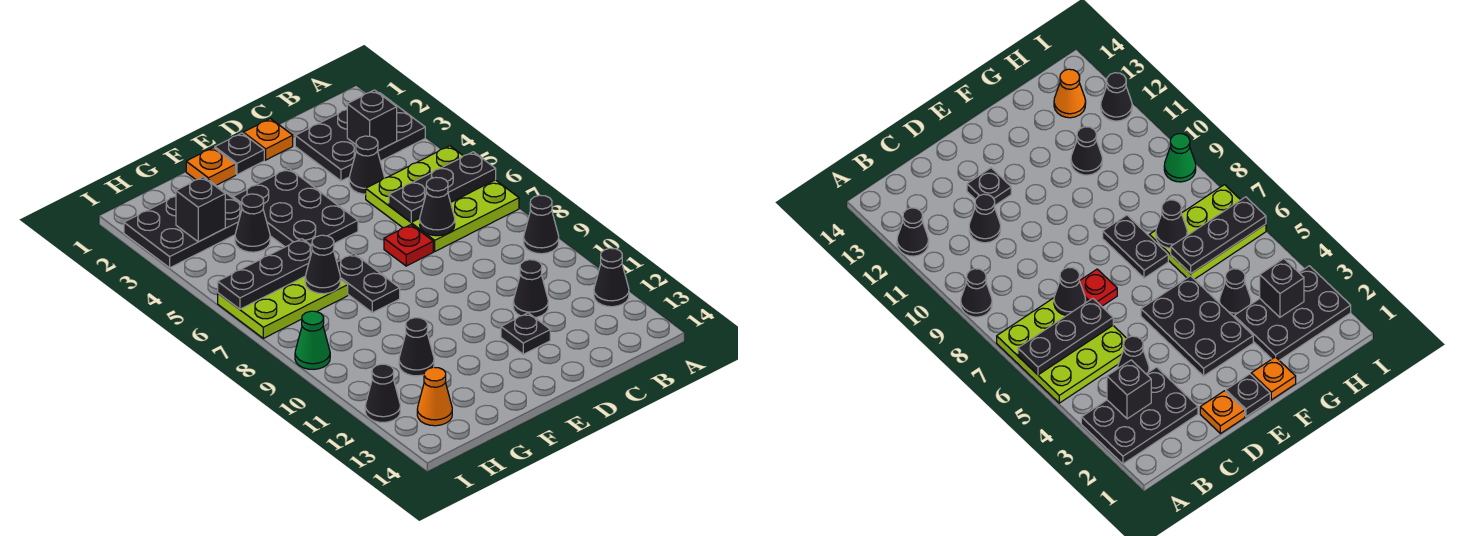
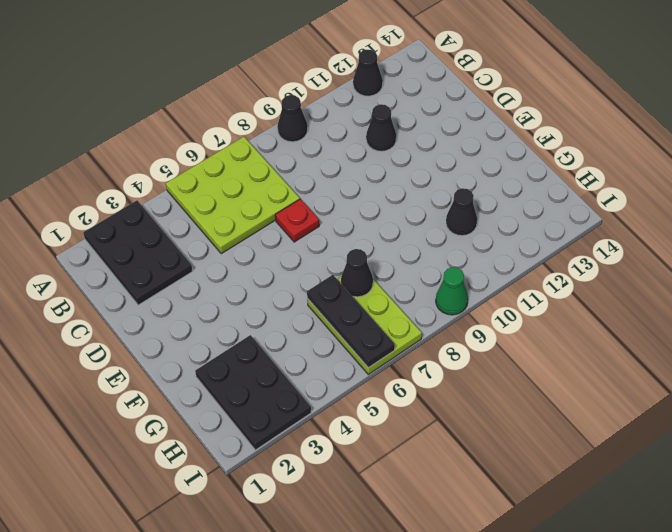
none -> black cone C4 level 1
none -> orange plate D1 level 1
none -> black plate D12 level 1

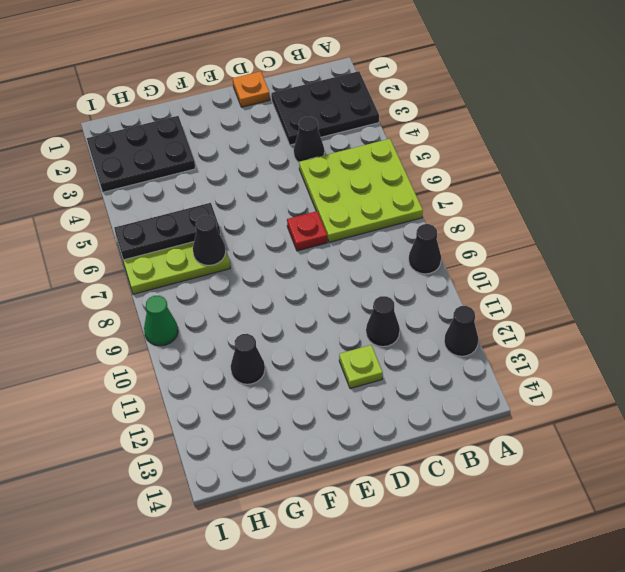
lime plate D12 level 1 -> black plate D12 level 1
none -> black plate E1 level 1
none -> black plate E3:F5 level 1
none -> orange plate F1 level 1

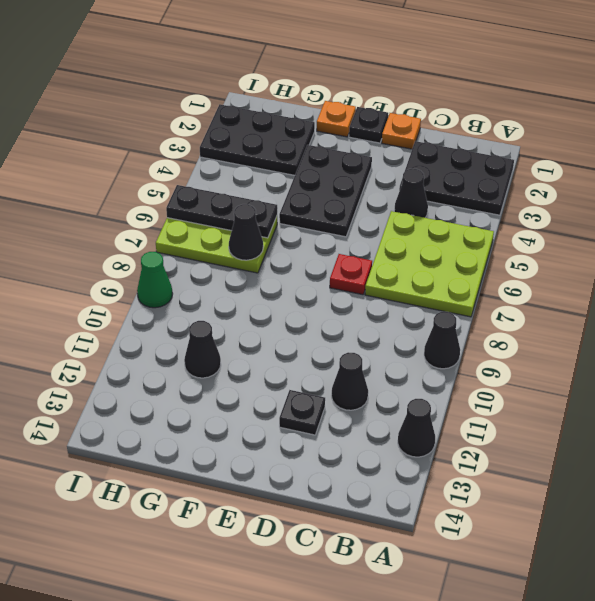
none -> black plate F7:F8 level 1
none -> black cone G4 level 1
none -> orange cone H13 level 1

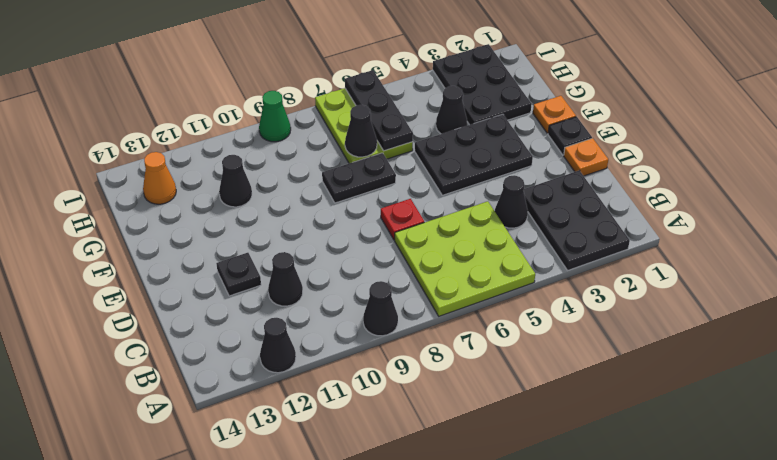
none -> black cone I12 level 1
none -> black plate A6:C6 level 2
none -> black brick B3 level 2

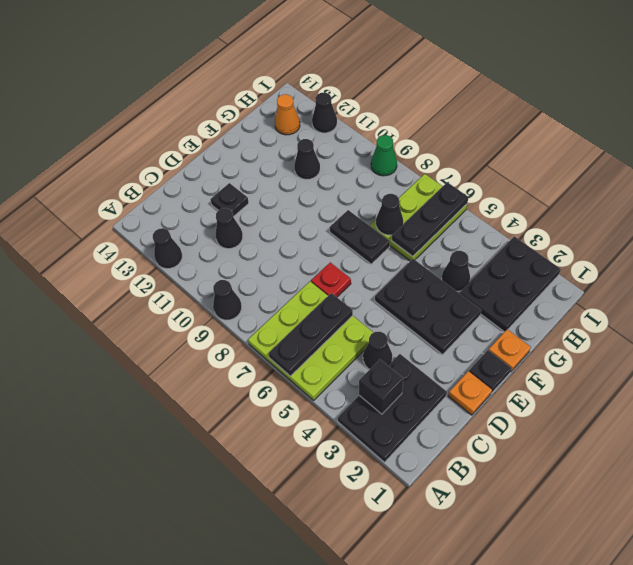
none -> black cone C7 level 2
none -> black brick H3 level 2

